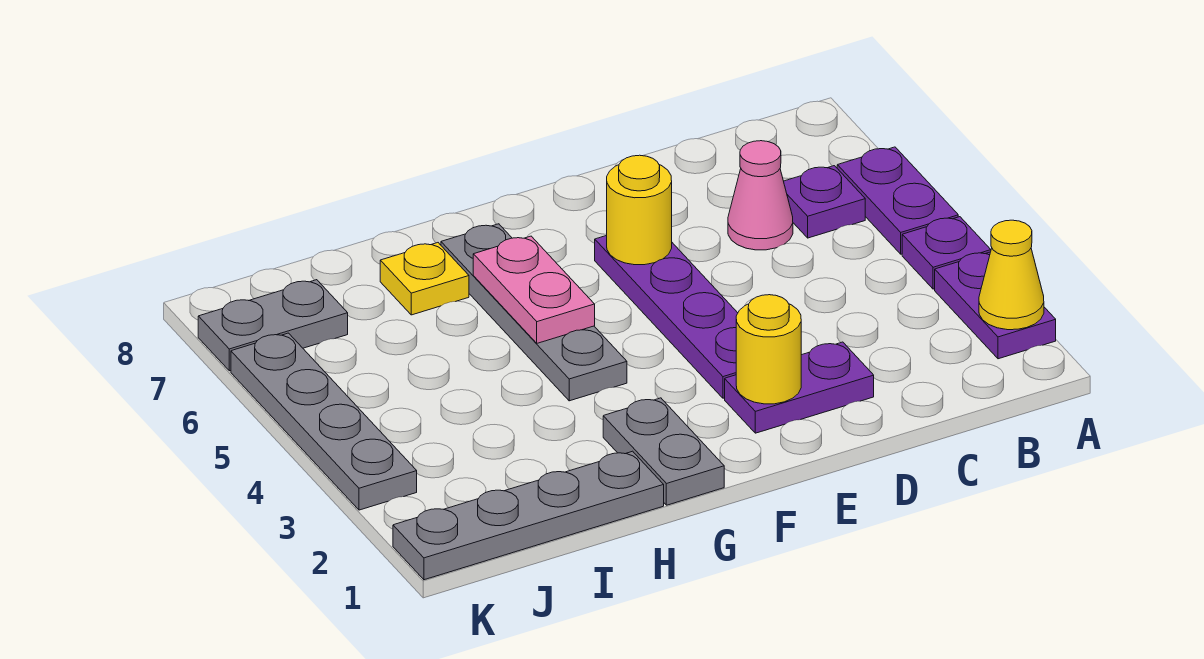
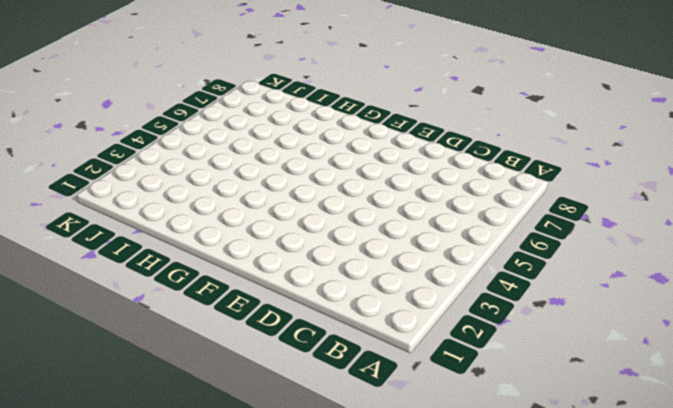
none -> purple plate A2:A3 level 1
none -> purple plate A4 level 1
none -> purple plate A5:A6 level 1

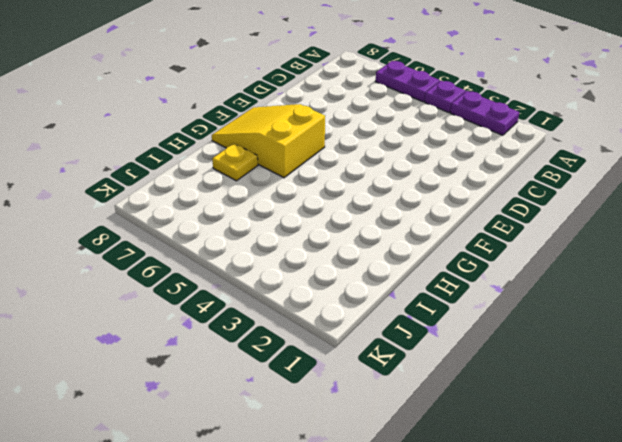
yellow slope F6:G8 level 1 top 6 -> grey plate G4:G7 level 1
none -> purple plate B6 level 1
none -> pink cone C6 level 1
none -> purple plate D2:E2 level 1

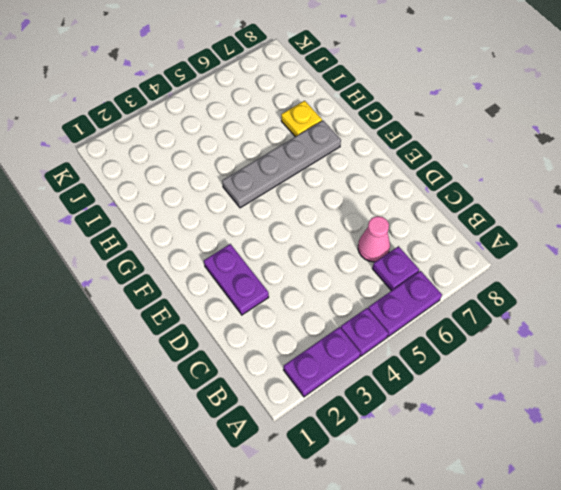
none -> purple plate E3:E6 level 1
none -> grey plate G1:G2 level 1
none -> grey plate H1:K1 level 1

